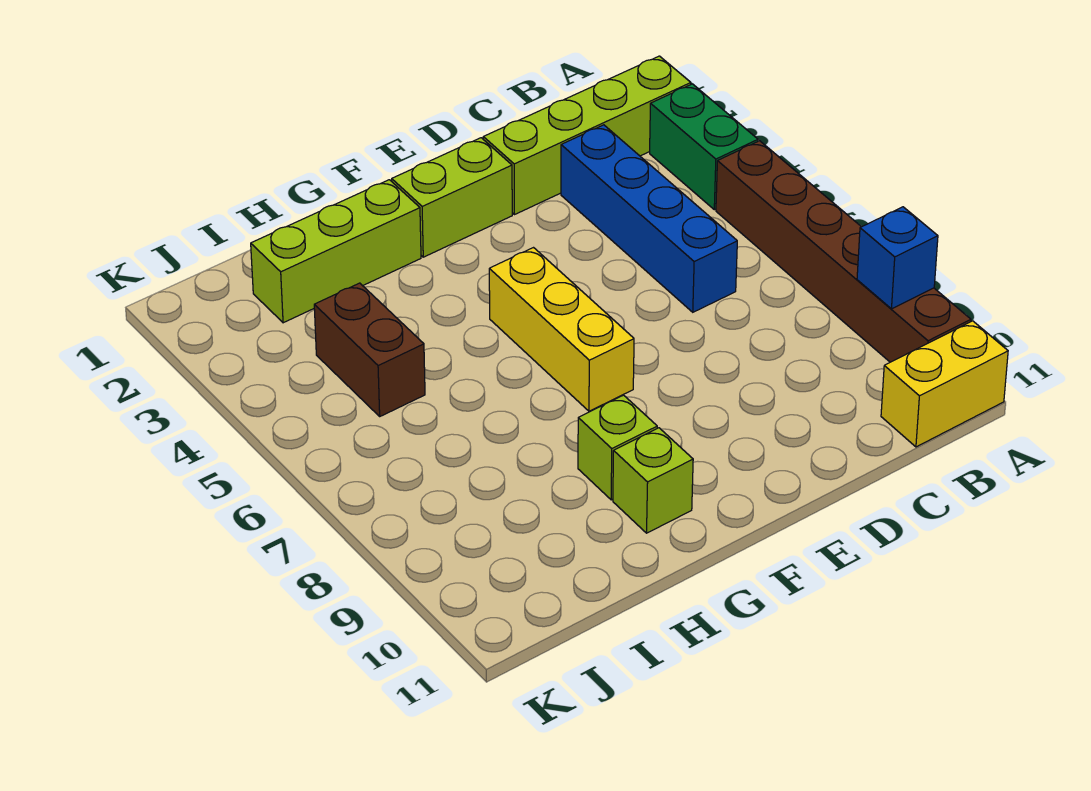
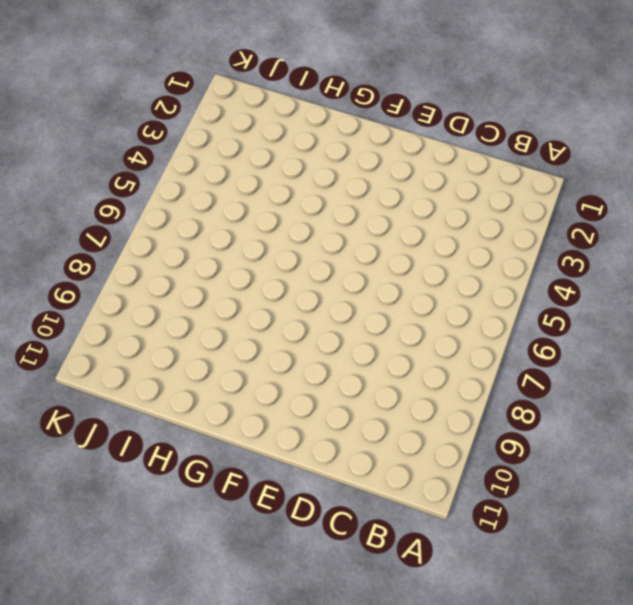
none -> lime brick A2:D2 level 1
none -> green brick A3:A4 level 1
none -> brown brick A5:A10 level 1

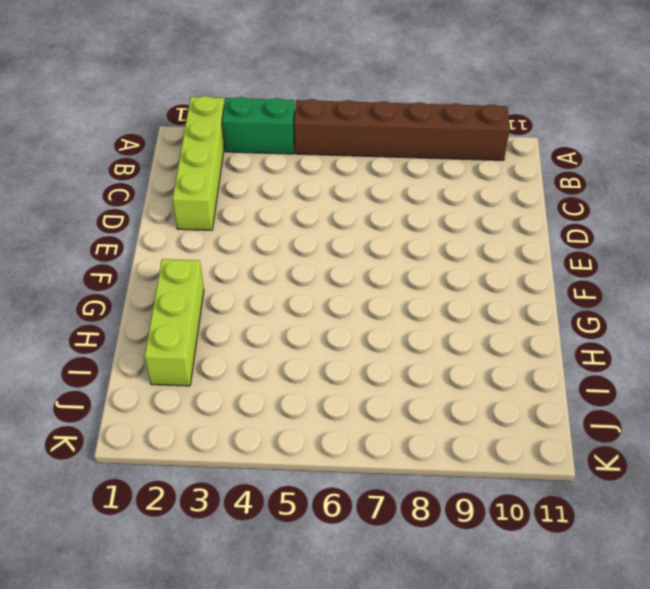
none -> yellow brick A11:B11 level 1
none -> blue brick C3:C6 level 1
none -> lime brick E2:F2 level 1

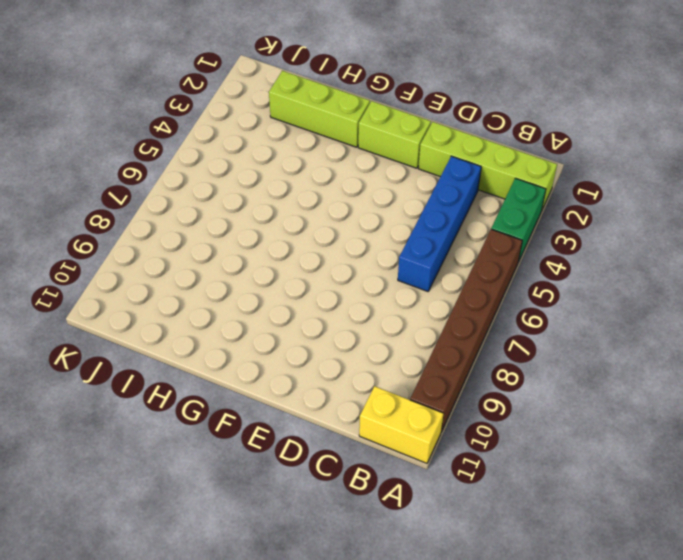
none -> yellow brick F5:F7 level 1
none -> lime brick G9 level 1
none -> lime brick G10 level 1

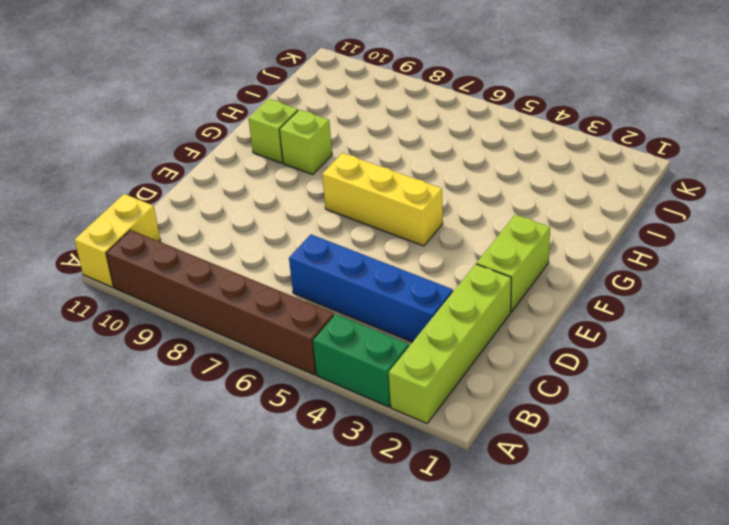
none -> lime brick G2:I2 level 1
none -> brown brick I4:I5 level 1
none -> blue brick A9 level 2

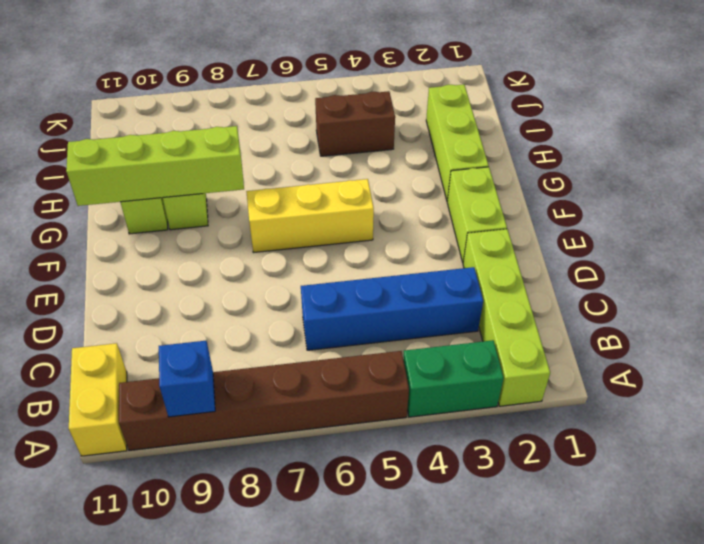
lime brick G8:G11 level 2 -> none

